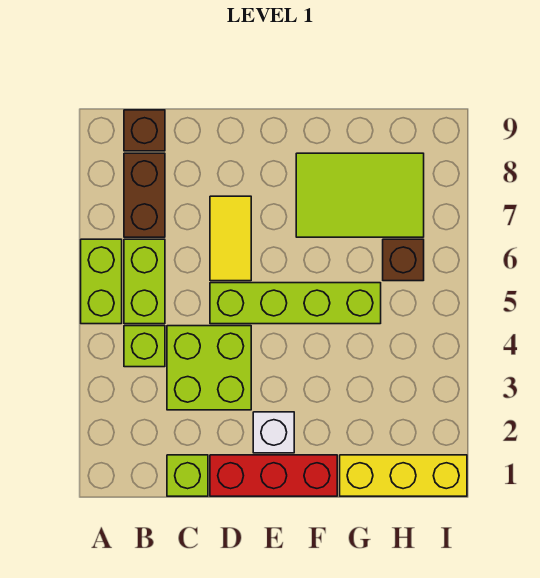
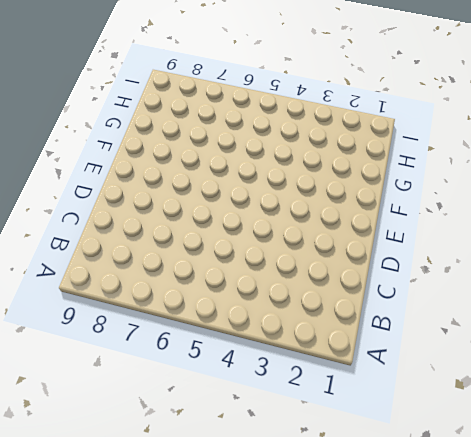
none -> lime brick A5:A6 level 1
none -> lime brick B4 level 1
none -> lime brick B5:B6 level 1

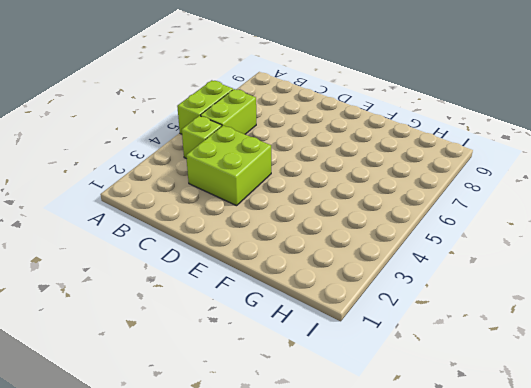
none -> brown brick B7:B8 level 1
none -> brown brick B9 level 1
none -> lime brick C1 level 1

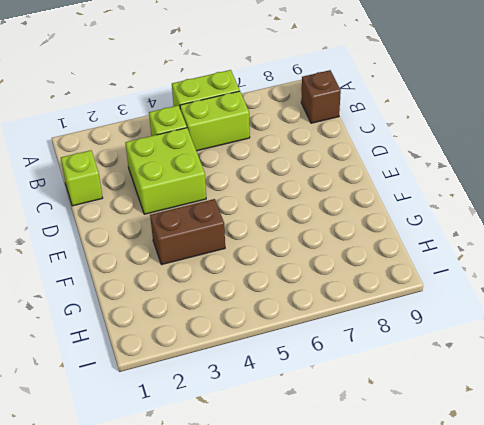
brown brick F3:F4 level 1 -> brown brick B7:B8 level 1
none -> red brick D1:F1 level 1
none -> lime brick D5:G5 level 1
none -> yellow tile D6:D7 level 1

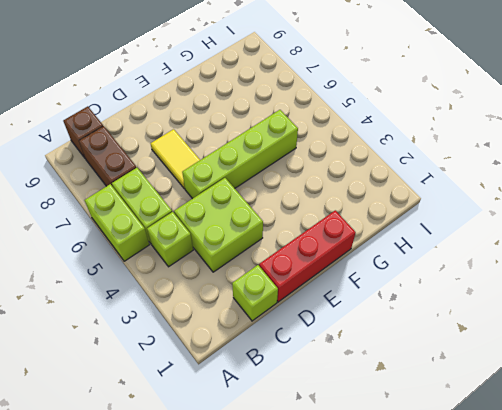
none -> white brick E2 level 1
none -> lime tile F7:H8 level 1
none -> yellow brick G1:I1 level 1

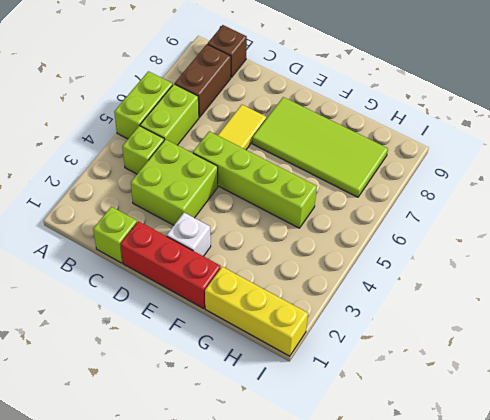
lime tile E7:H8 level 1 -> lime tile F7:H8 level 1
none -> brown brick H6 level 1

